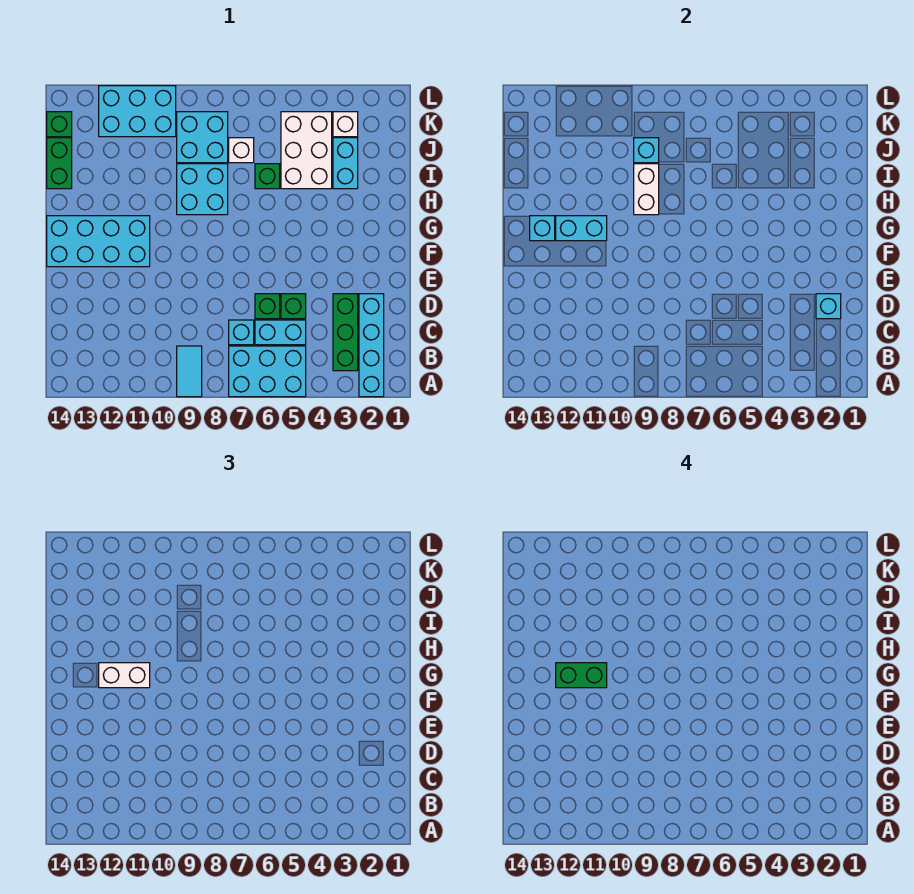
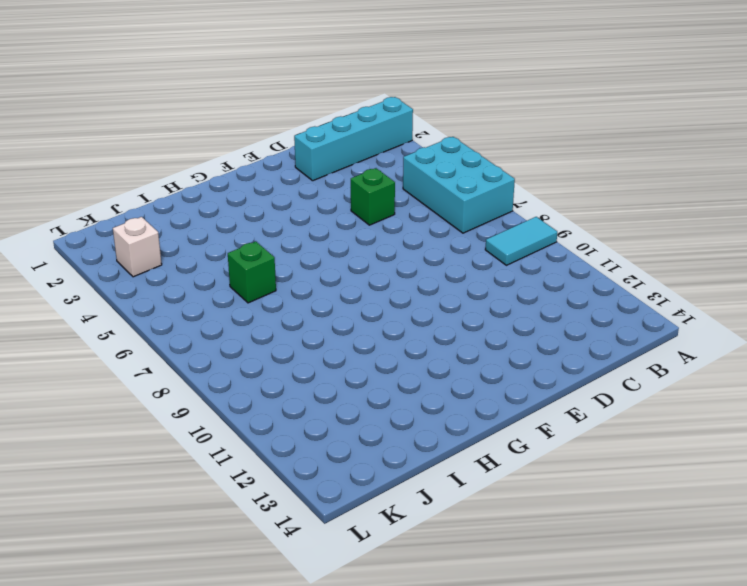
none -> green brick B3:D3 level 1
none -> cyan brick C5:C6 level 1
none -> cyan brick C7 level 1

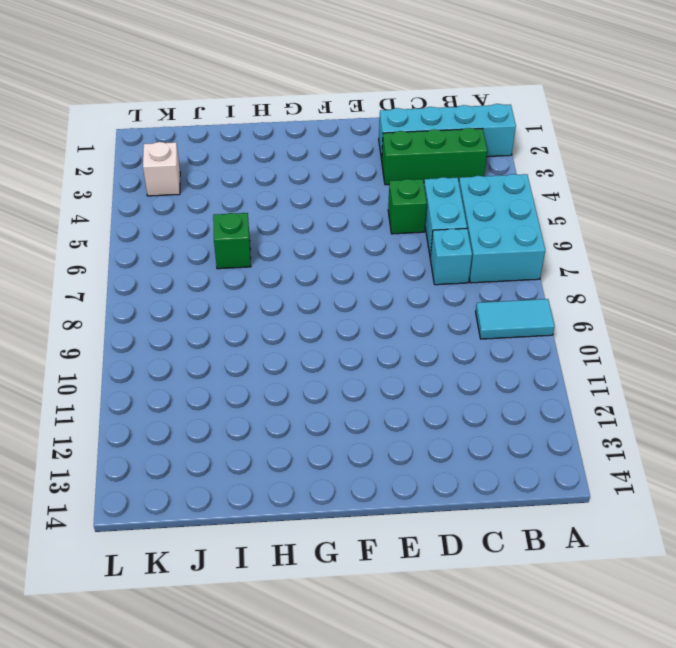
none -> green brick D6 level 1
none -> cyan brick F11:G14 level 1
none -> cyan brick H8:I9 level 1

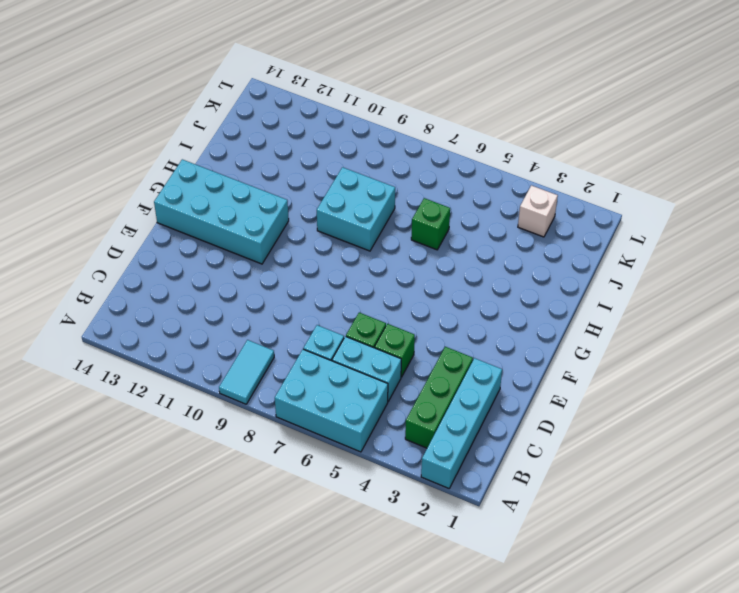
none -> cyan brick I3:J3 level 1
none -> white brick I4:K5 level 1
none -> green brick I14:J14 level 1

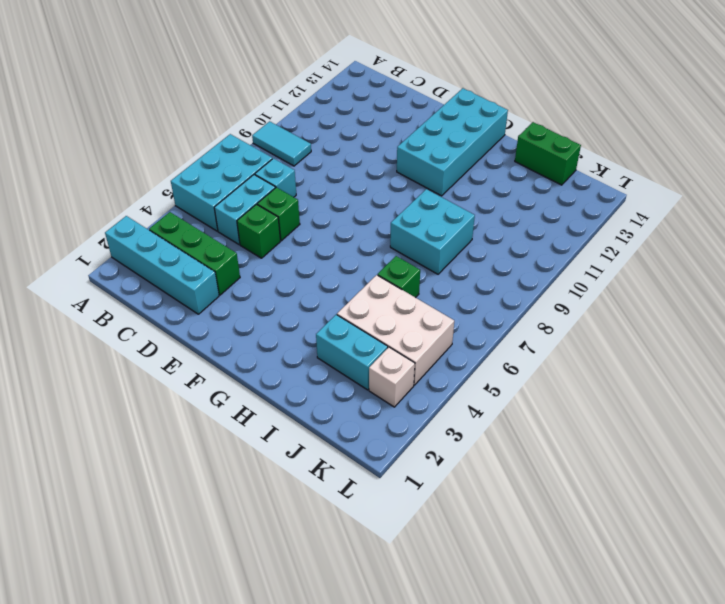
none -> white brick J7 level 1
none -> cyan brick J8:K9 level 1
none -> cyan brick K10:L12 level 1

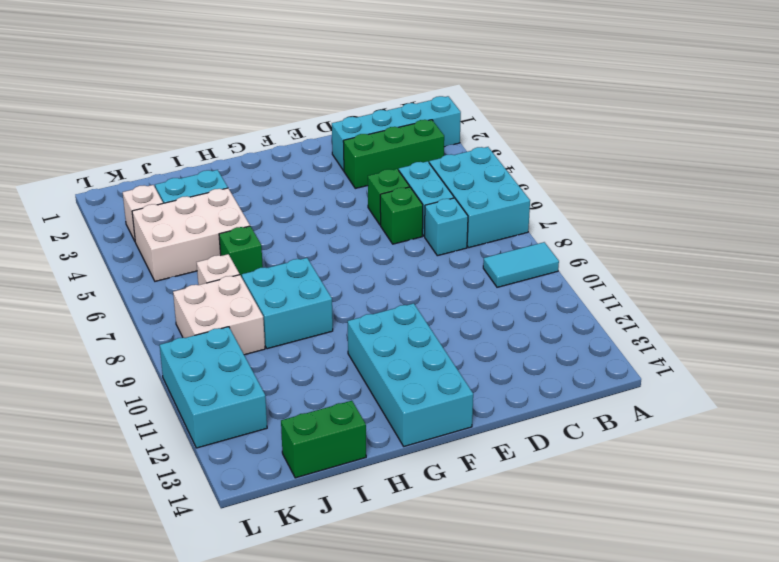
white brick J8:K9 level 1 -> cyan brick J8:K9 level 1
none -> green brick K14 level 1
none -> cyan brick D2 level 2
none -> cyan brick G11:G12 level 2

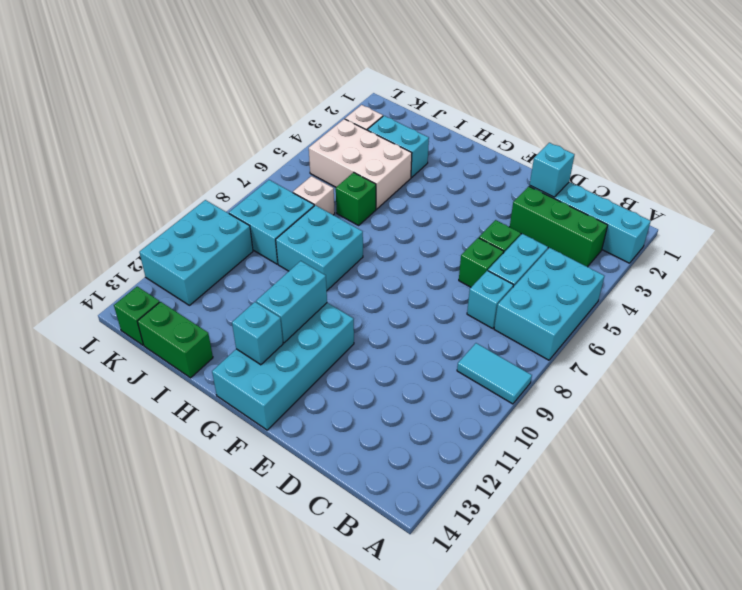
none -> white brick H9:I9 level 2
none -> cyan brick J9 level 2
none -> white brick G11:G12 level 3

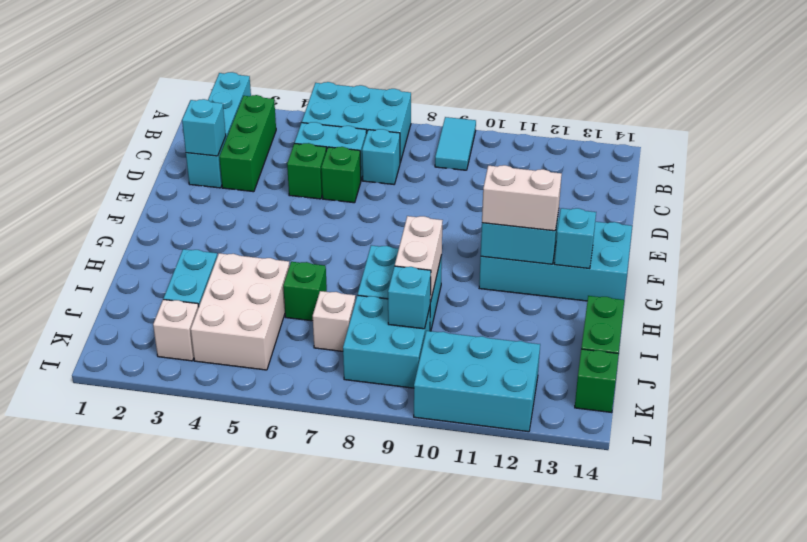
none -> green brick G11:G12 level 4

